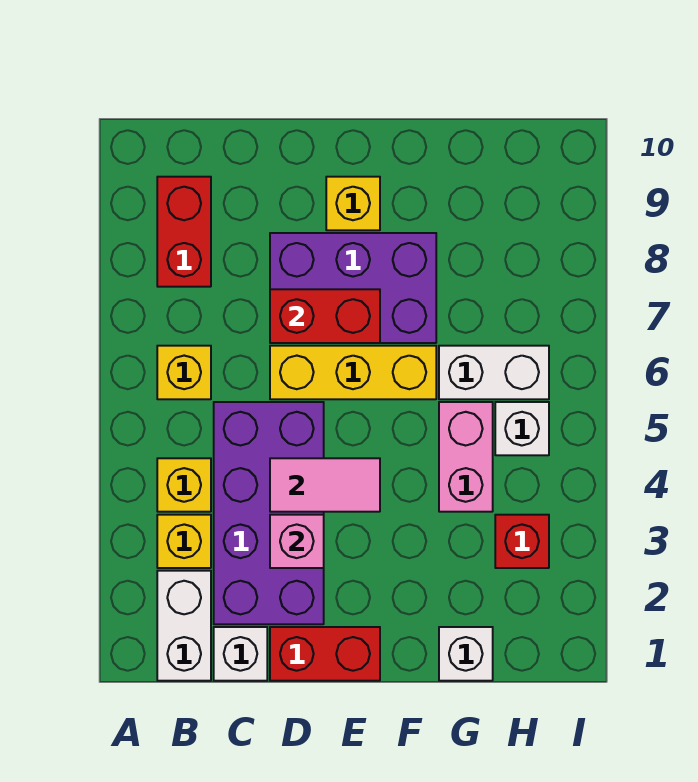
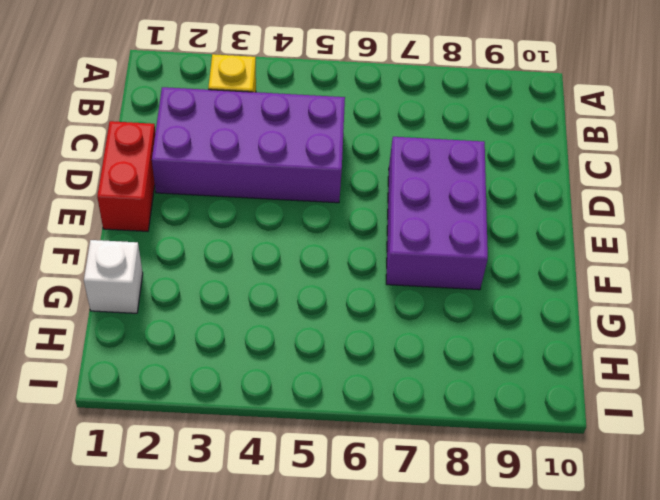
none -> white brick B1:B2 level 1
none -> yellow brick B4 level 1
none -> yellow brick B6 level 1

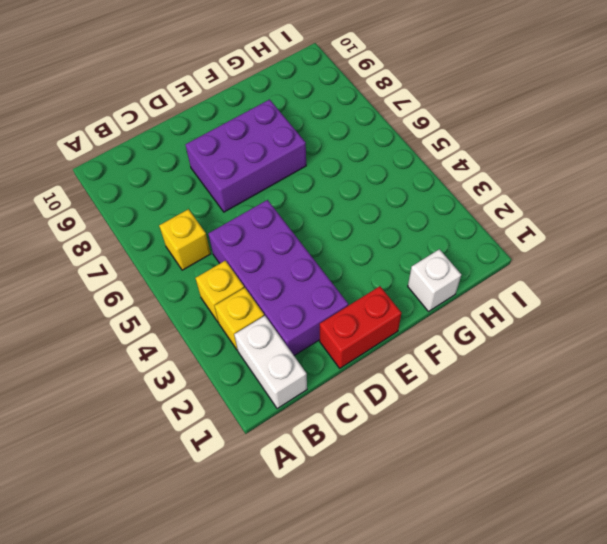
none -> red brick B8:B9 level 1
none -> white brick C1 level 1
none -> yellow brick D6:F6 level 1

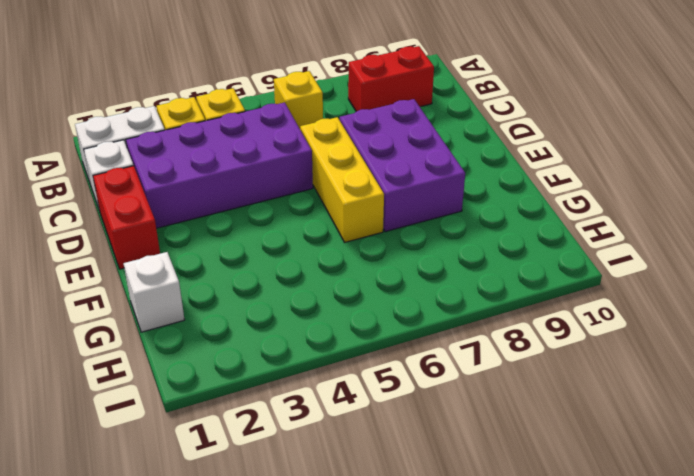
none -> yellow brick E9 level 1
none -> pink brick G4:G5 level 1
none -> white brick G6:H6 level 1

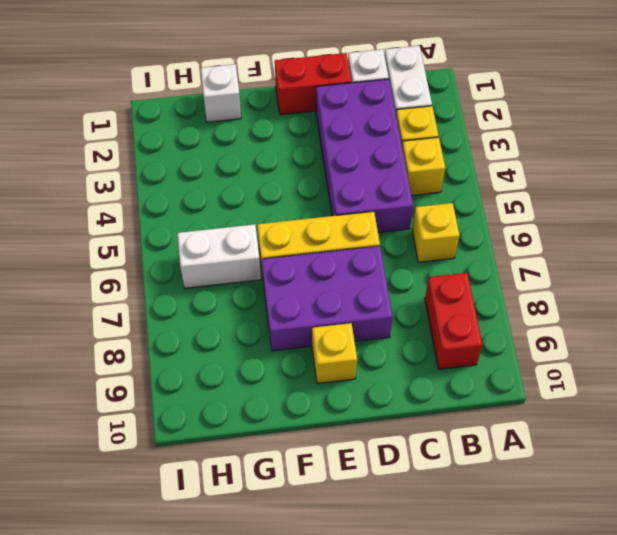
none -> pink brick G4:G5 level 1
none -> red brick H3 level 1
none -> white brick H5 level 1

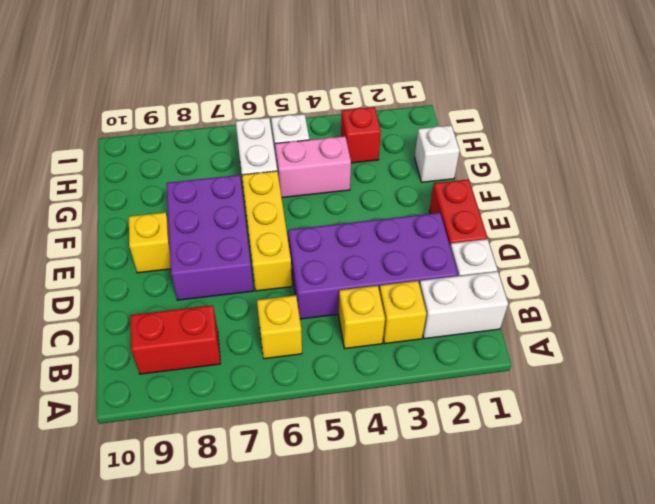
none -> pink brick D3 level 2
none -> pink tile D4:E4 level 2
none -> red brick D7:E7 level 2

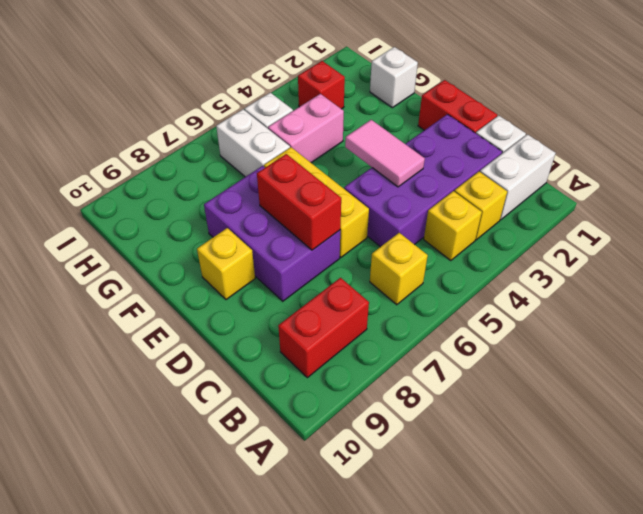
none -> pink brick D3 level 2

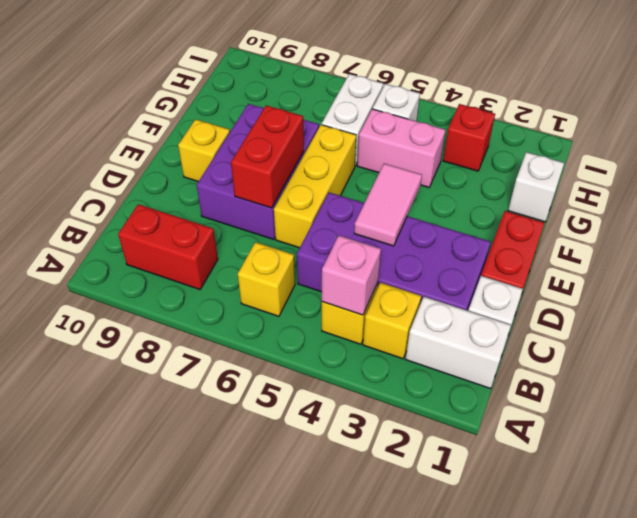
pink brick B4 level 2 -> pink brick D3 level 2

